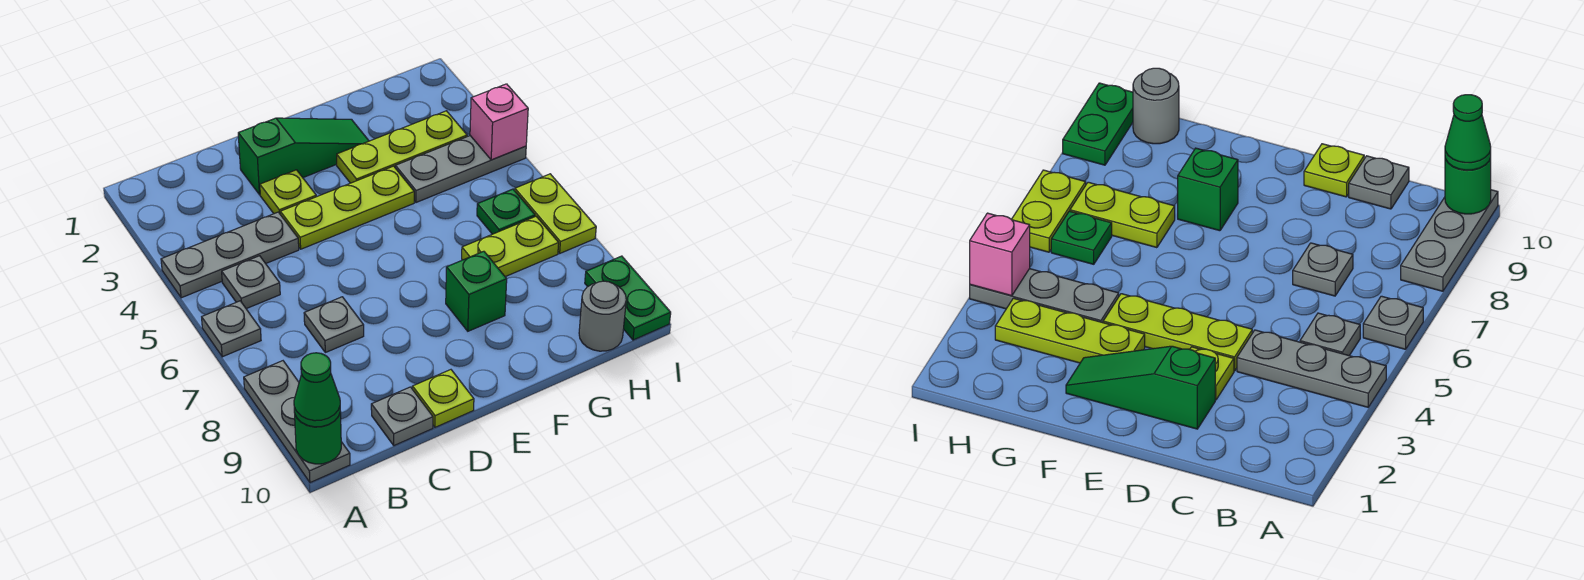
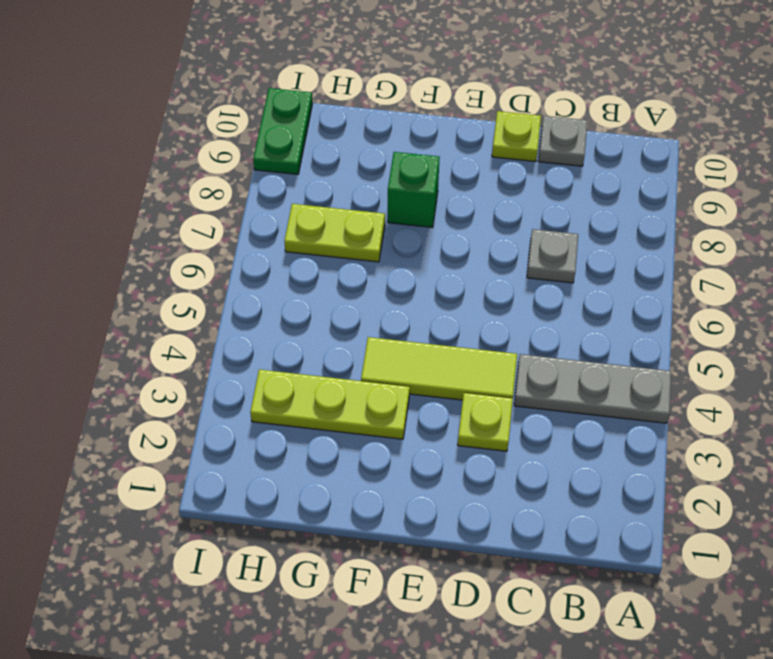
lime tile D4:F4 level 1 -> lime plate D4:F4 level 1
none -> grey plate A6 level 1
none -> grey plate A8:A10 level 1
none -> grey plate B5 level 1

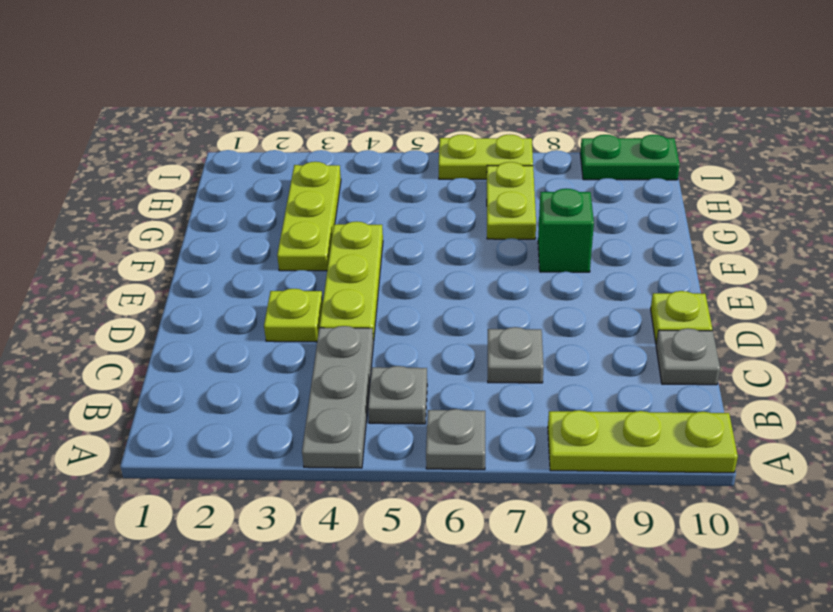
lime plate A8:A10 level 1 -> grey plate A8:A10 level 1
none -> green slope D2:F2 level 1 top D
none -> grey plate G4:I4 level 1
none -> green plate H6 level 1

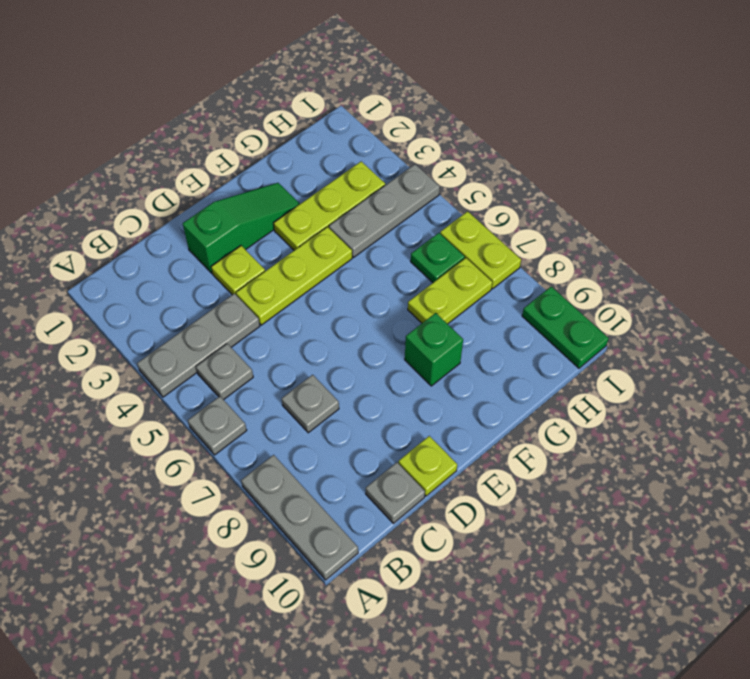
none -> grey round brick H10 level 1
none -> green round brick A10 level 2
none -> pink brick I4 level 2

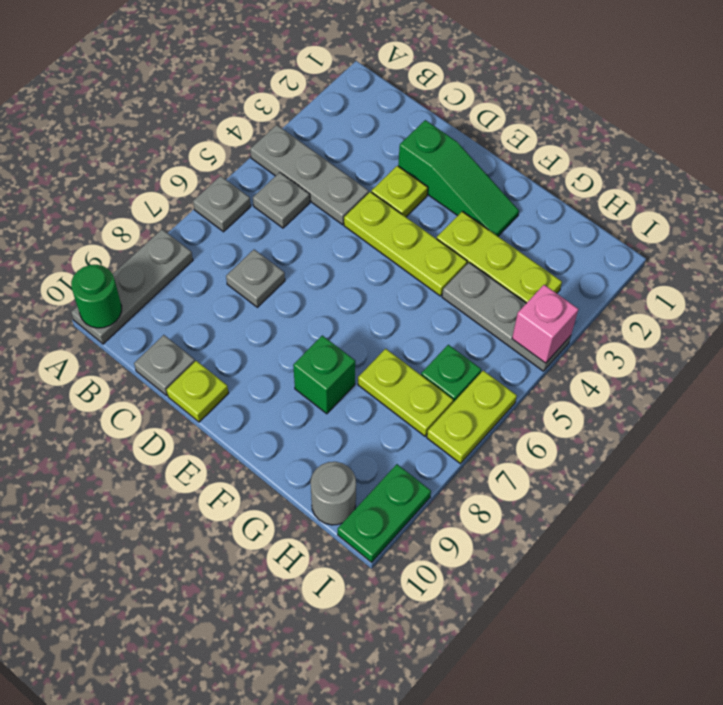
none -> green cone A10 level 3

